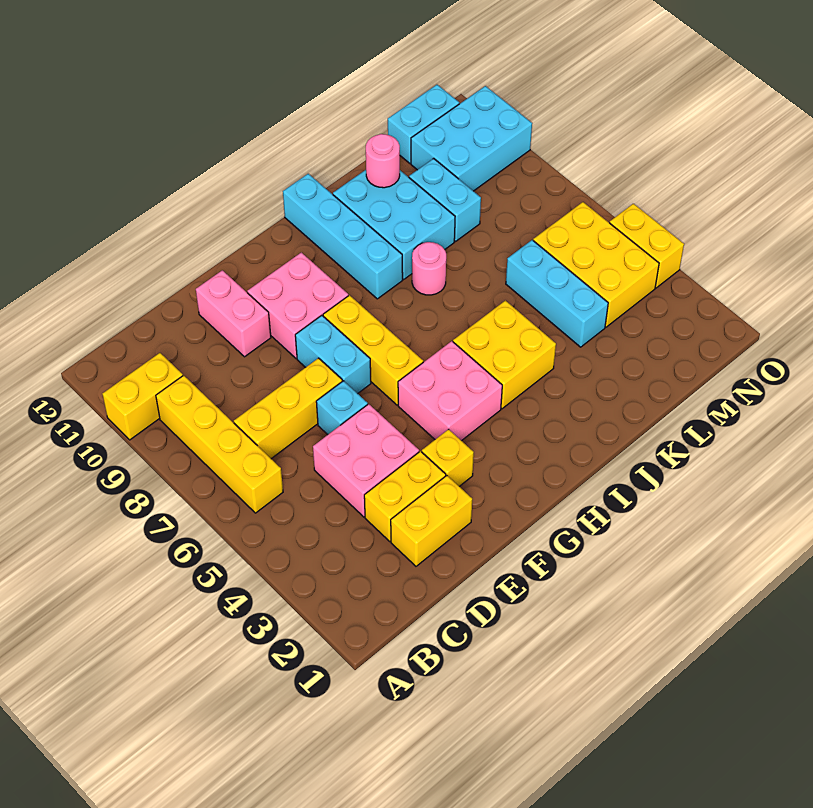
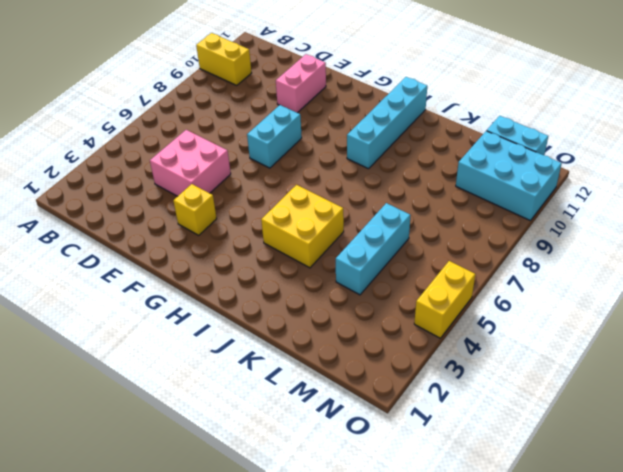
none -> yellow brick B6:B9 level 1
none -> yellow brick C7:E7 level 1
none -> yellow brick D2:E2 level 1

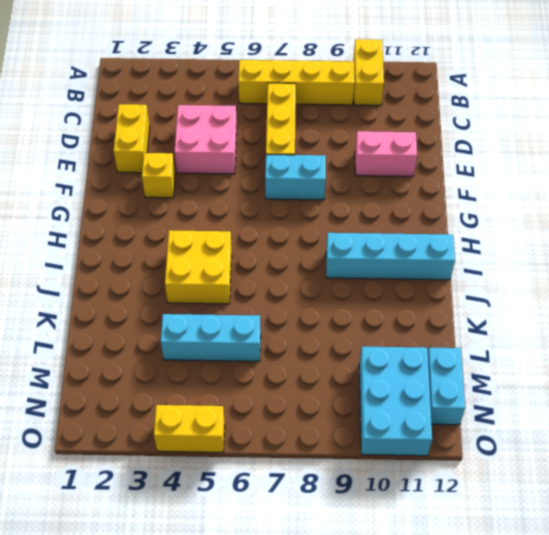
none -> yellow brick D3:E3 level 1
none -> cyan brick E6 level 1
none -> pink brick F9:G10 level 1

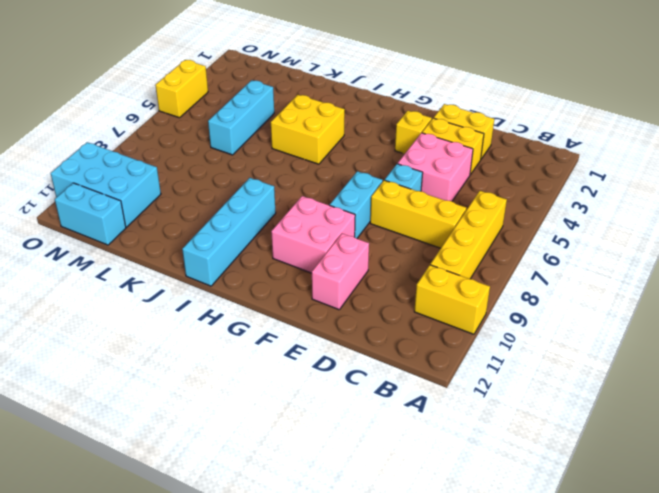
none -> pink brick G4:H5 level 1
none -> yellow brick G6:G8 level 1
none -> pink round brick J8 level 1

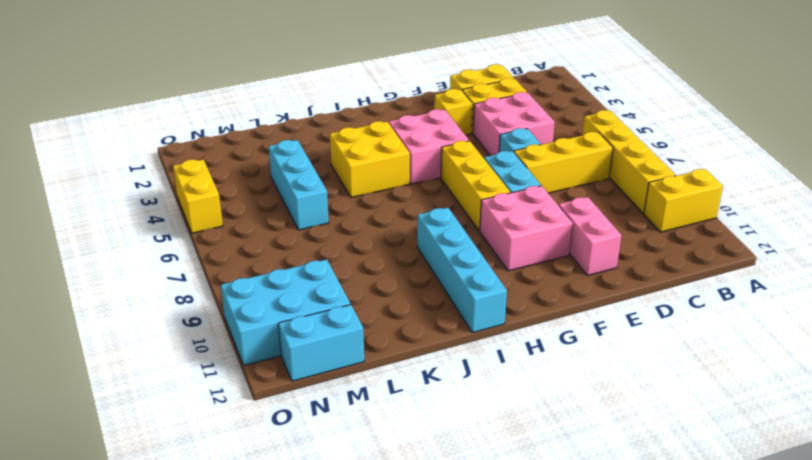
none -> pink round brick J8 level 1
none -> cyan brick J9:K11 level 1
none -> cyan brick L9:L10 level 1

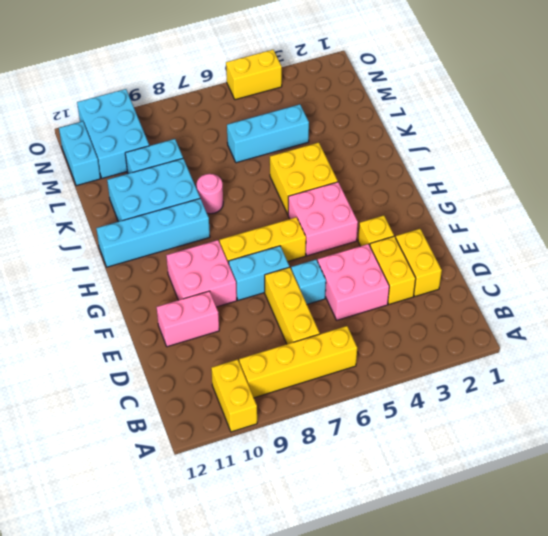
none -> yellow brick M4:N6 level 1
none -> pink round brick K11 level 2

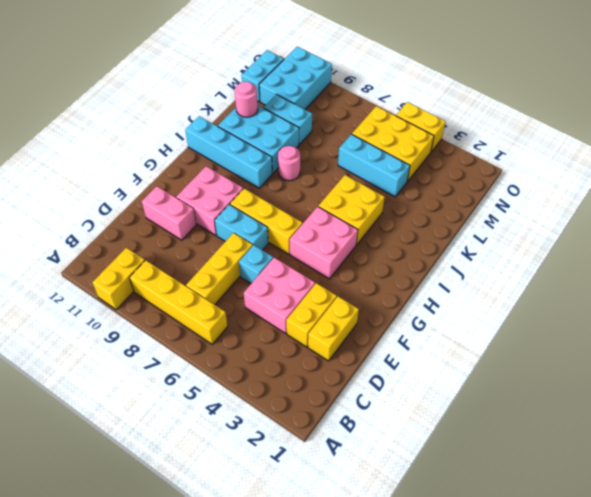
none -> yellow brick F3 level 1

